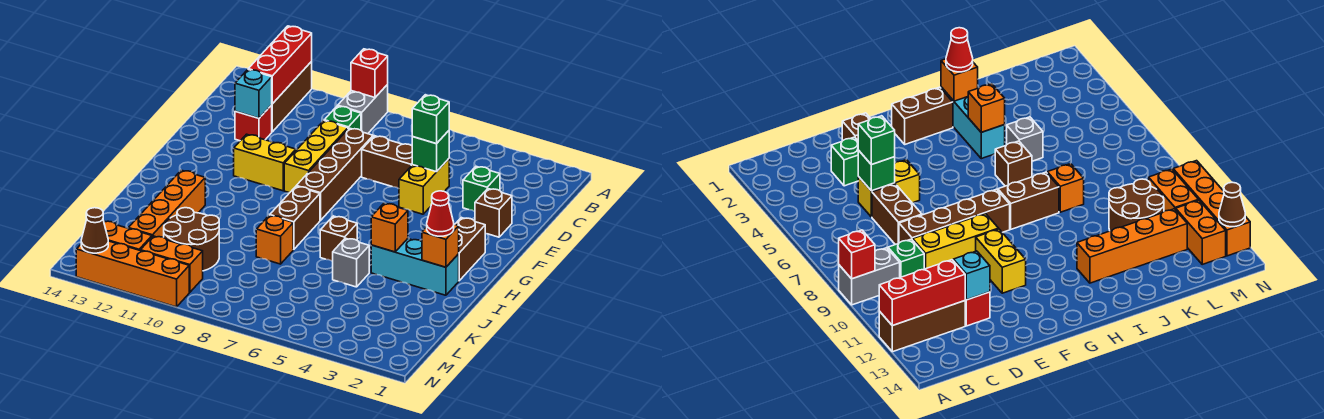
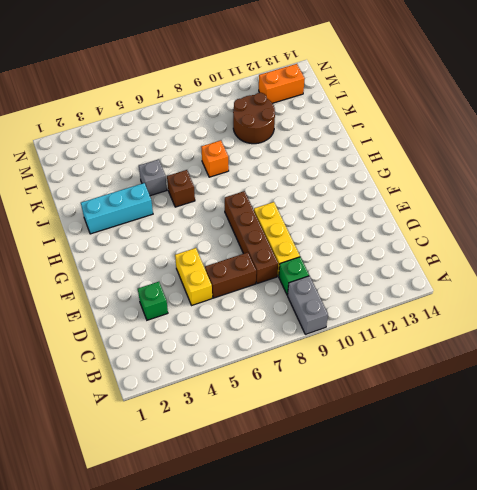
none -> brown brick A12:C12 level 1
none -> red brick D12 level 1
none -> brown brick E2 level 1
none -> yellow brick F10:F11 level 1

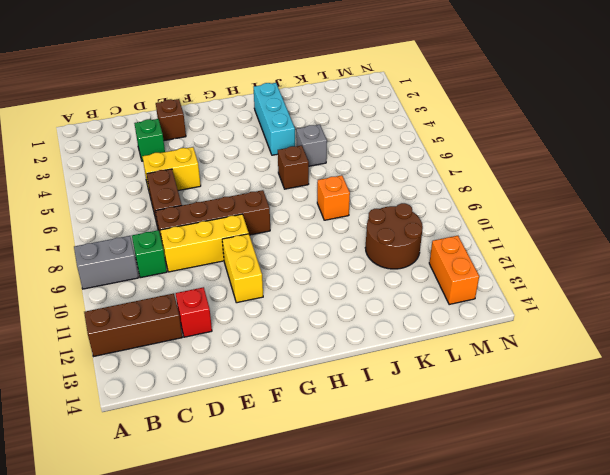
none -> brown brick G2:H2 level 1
none -> brown brick H8:I8 level 1
none -> orange brick I12:L12 level 1
none -> orange brick M10:M11 level 1

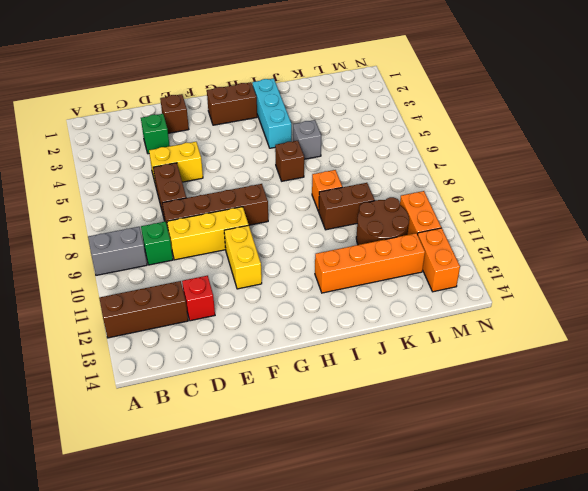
brown brick J9:K9 level 1 -> brown brick H8:I8 level 1
none -> orange brick N10:N13 level 1
none -> red brick A9 level 2
none -> red brick A12:C12 level 2
none -> green brick D5 level 2

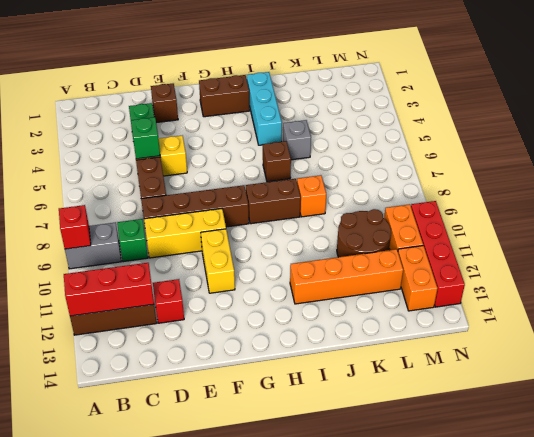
red brick N10:N13 level 1 -> orange brick N10:N13 level 1
none -> cyan brick D12 level 2
none -> orange brick I2 level 2
none -> orange brick I4 level 2
none -> brown cone N13 level 2

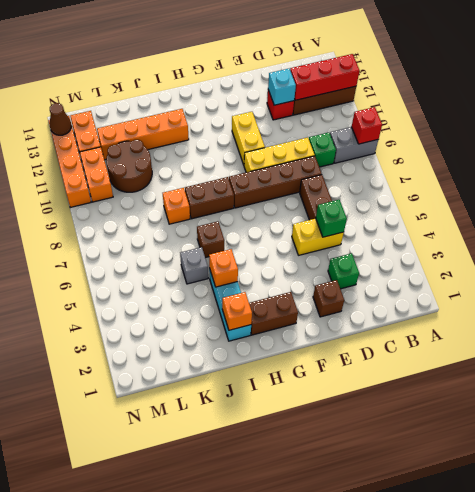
none -> green brick D5 level 3
none -> red cone I2 level 3

